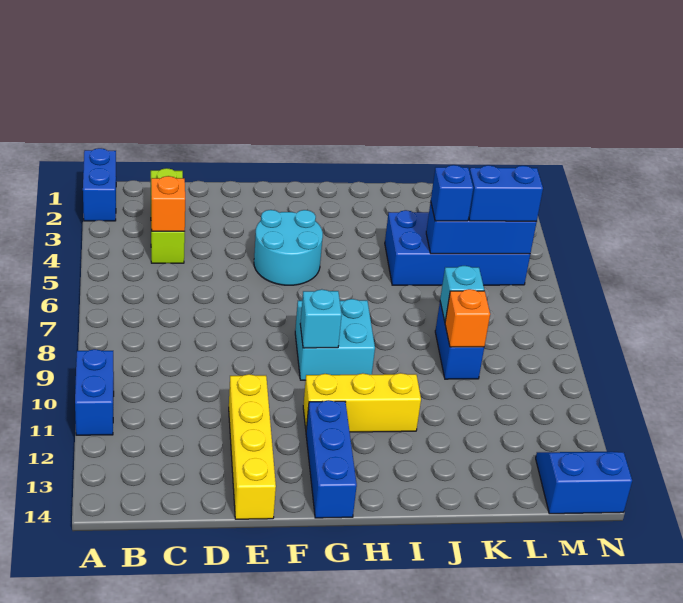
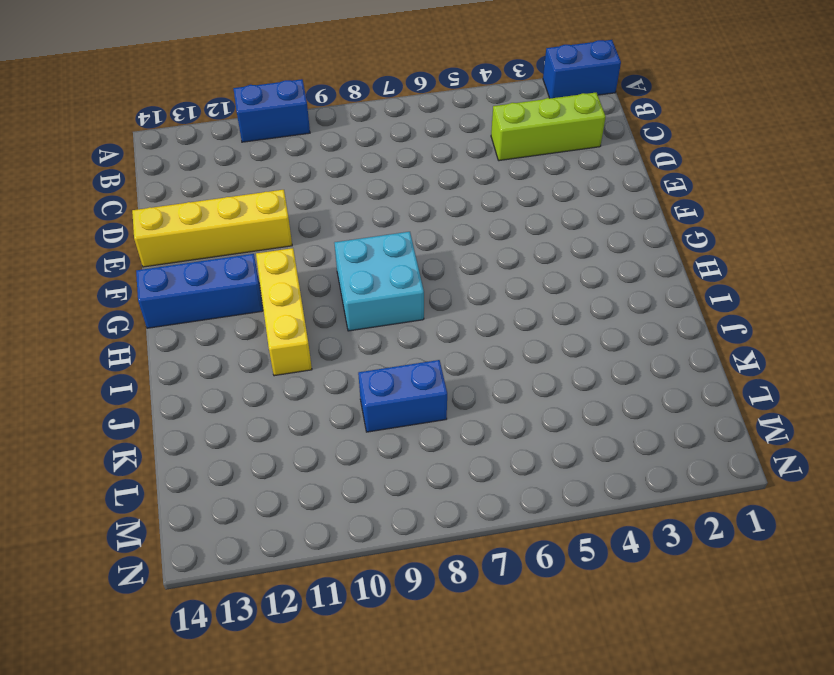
none -> cyan round brick F4:G5 level 1
none -> blue brick J4:M5 level 1
none -> blue slope M13:N14 level 1 top 14

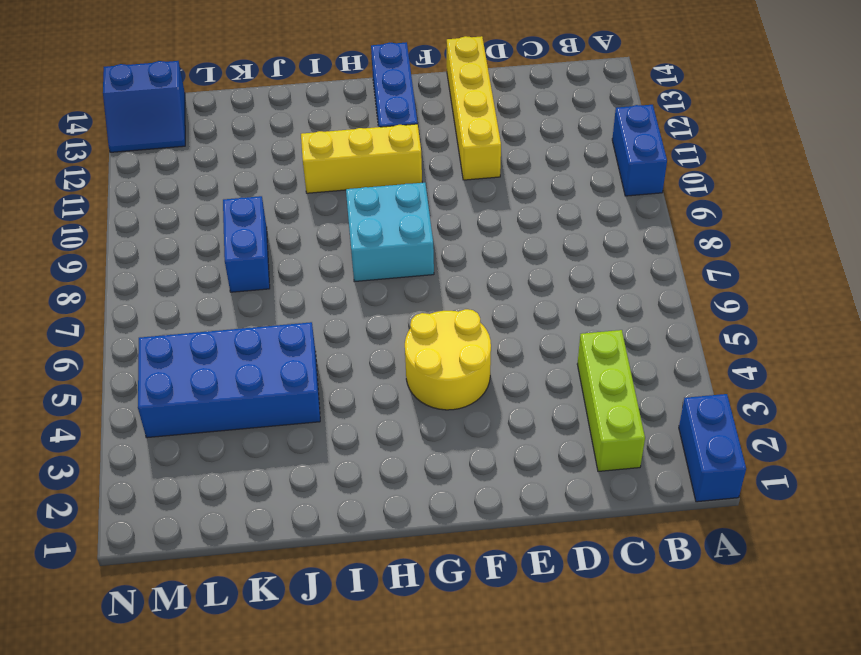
yellow round brick F4:G5 level 1 -> cyan round brick F4:G5 level 1
none -> orange brick C4 level 2
none -> cyan brick G9 level 2
none -> blue brick K5:M5 level 2

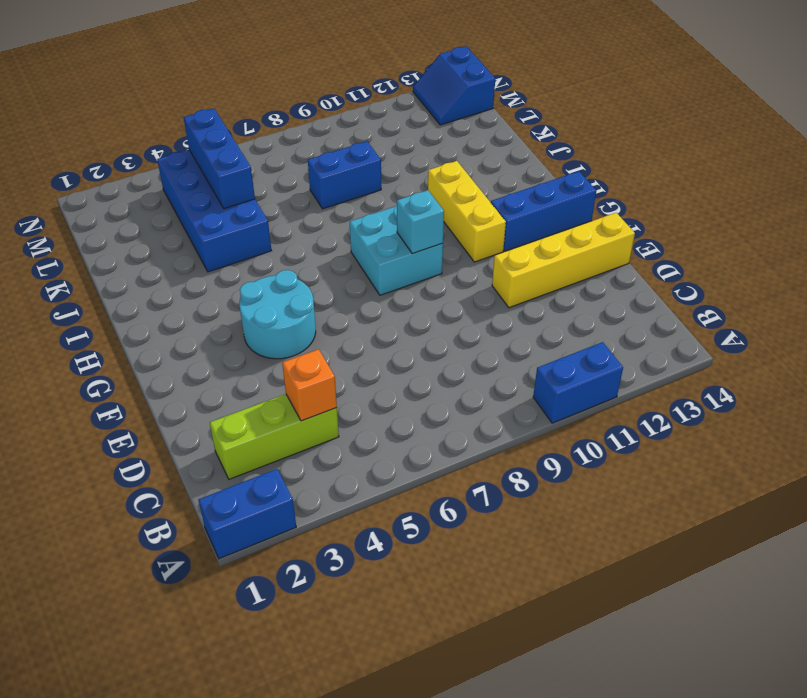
none -> cyan brick K8 level 2
none -> orange brick K9 level 2
none -> blue brick K5 level 3

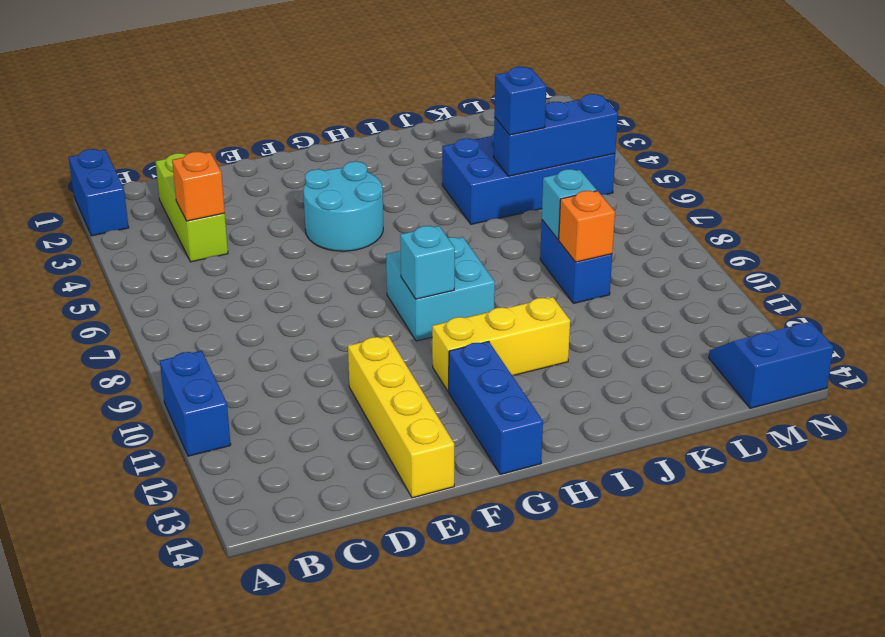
none -> blue brick L5:M5 level 3

